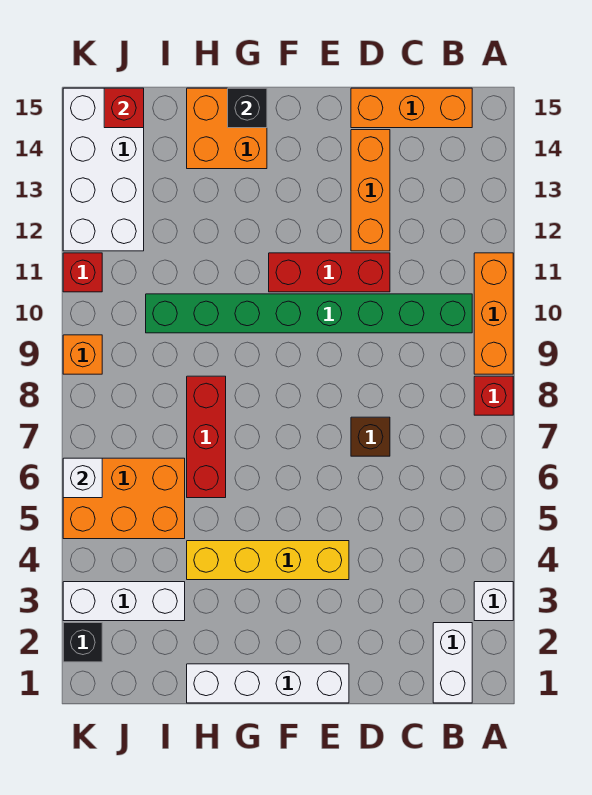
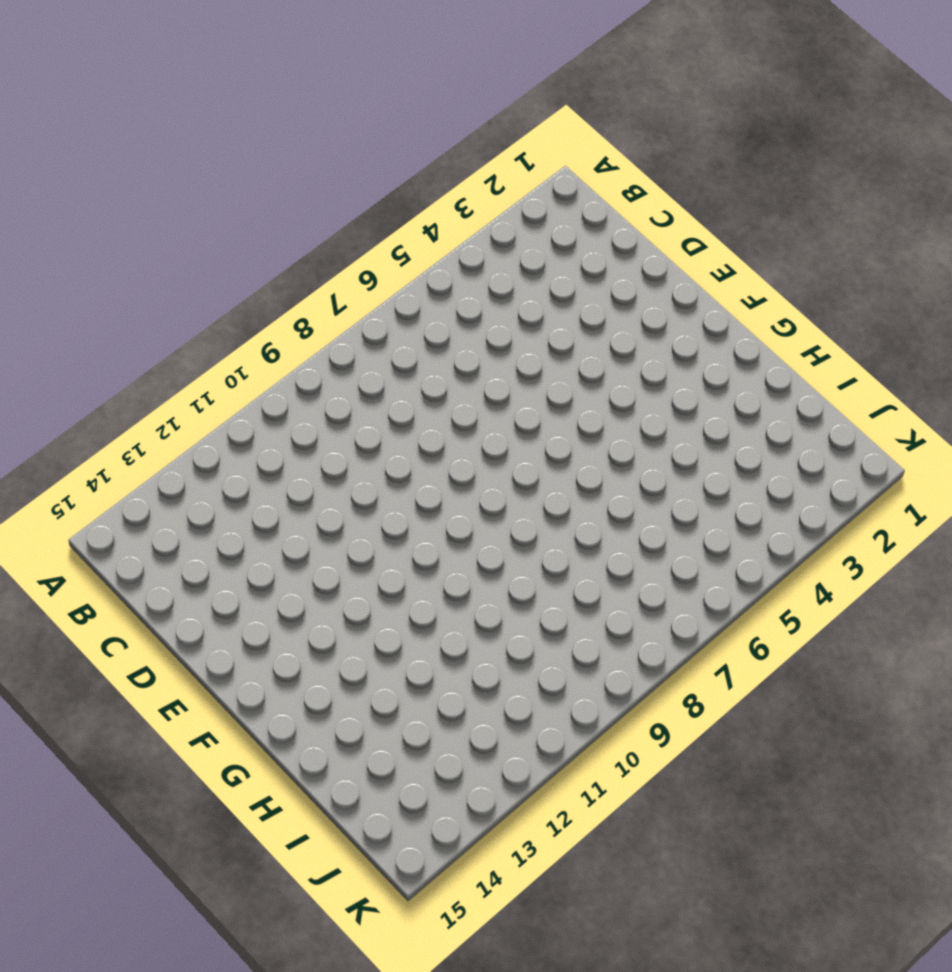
none -> white brick A3 level 1
none -> red brick A8 level 1
none -> orange brick A9:A11 level 1

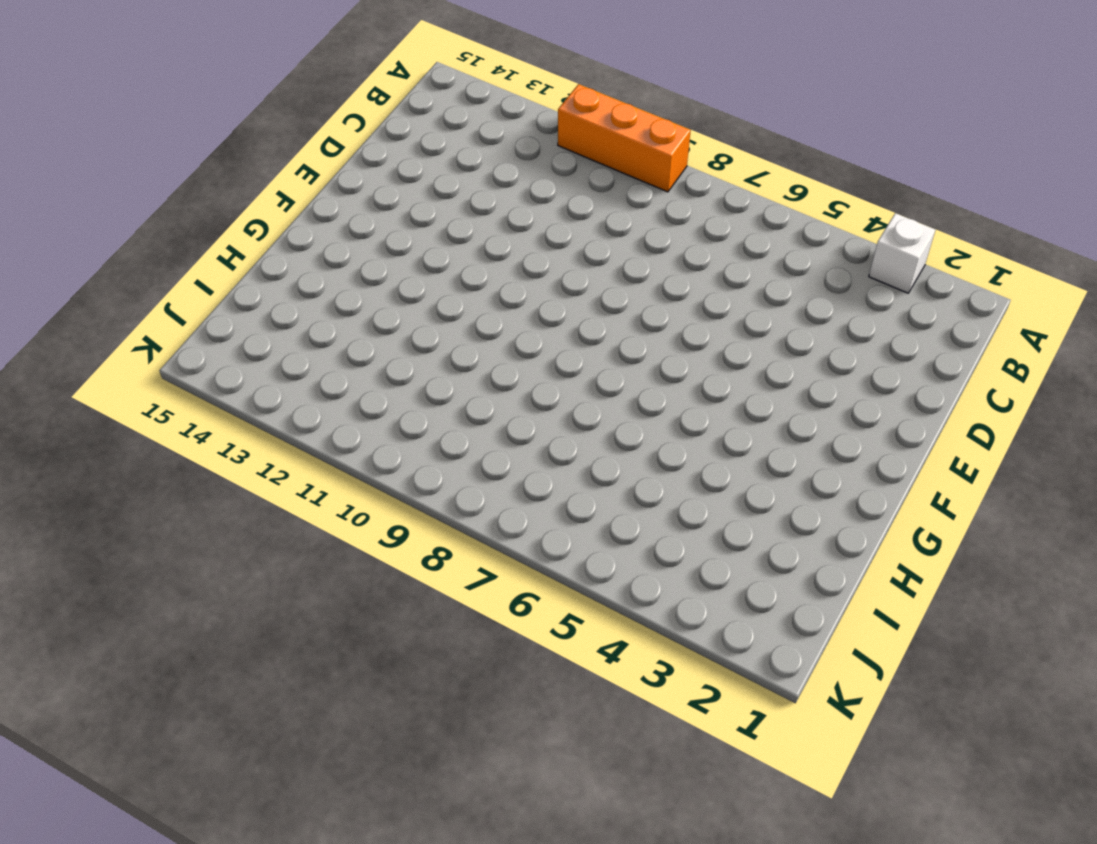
none -> red brick A8 level 1
none -> white brick B1:B2 level 1
none -> green brick B10:I10 level 1

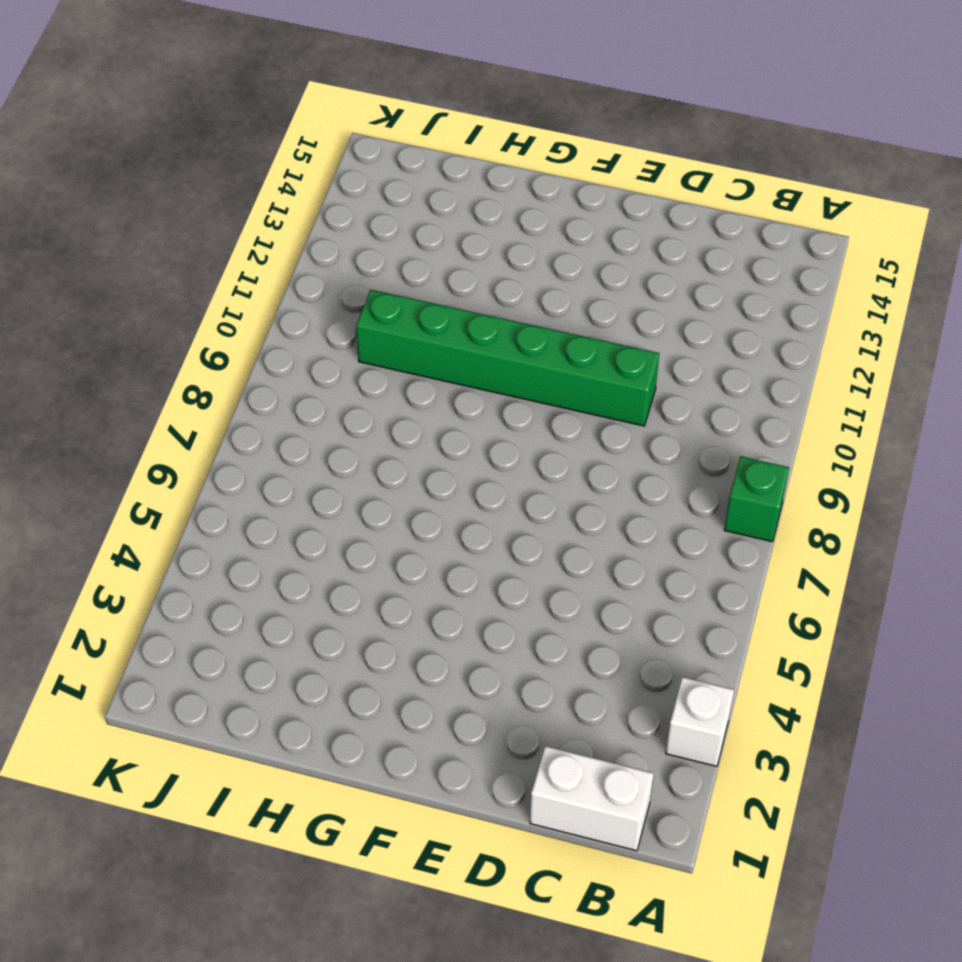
green brick A8 level 1 -> red brick A8 level 1
white brick B1:C1 level 1 -> white brick B1:B2 level 1
green brick D10:I10 level 1 -> green brick B10:I10 level 1
none -> orange brick A9:A11 level 1
none -> orange brick B15:D15 level 1
none -> brown brick D7 level 1

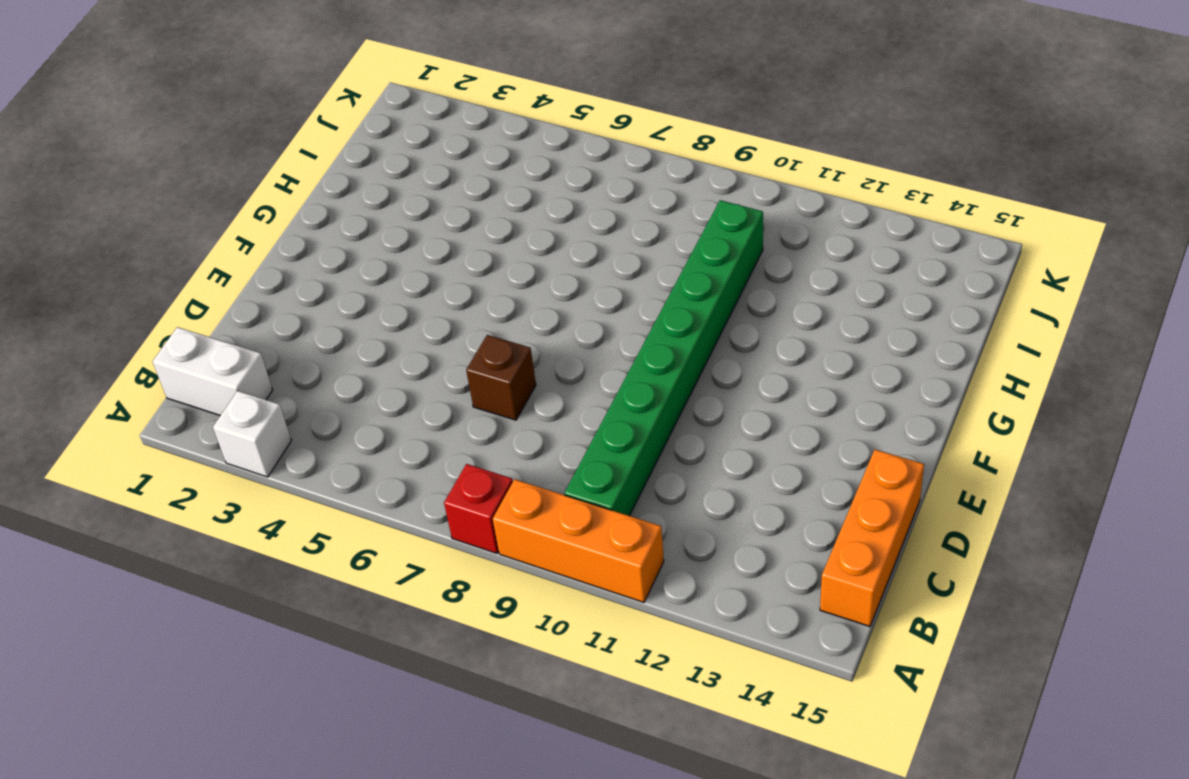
none -> red brick D11:F11 level 1
none -> orange brick D12:D14 level 1
none -> white brick E1:H1 level 1

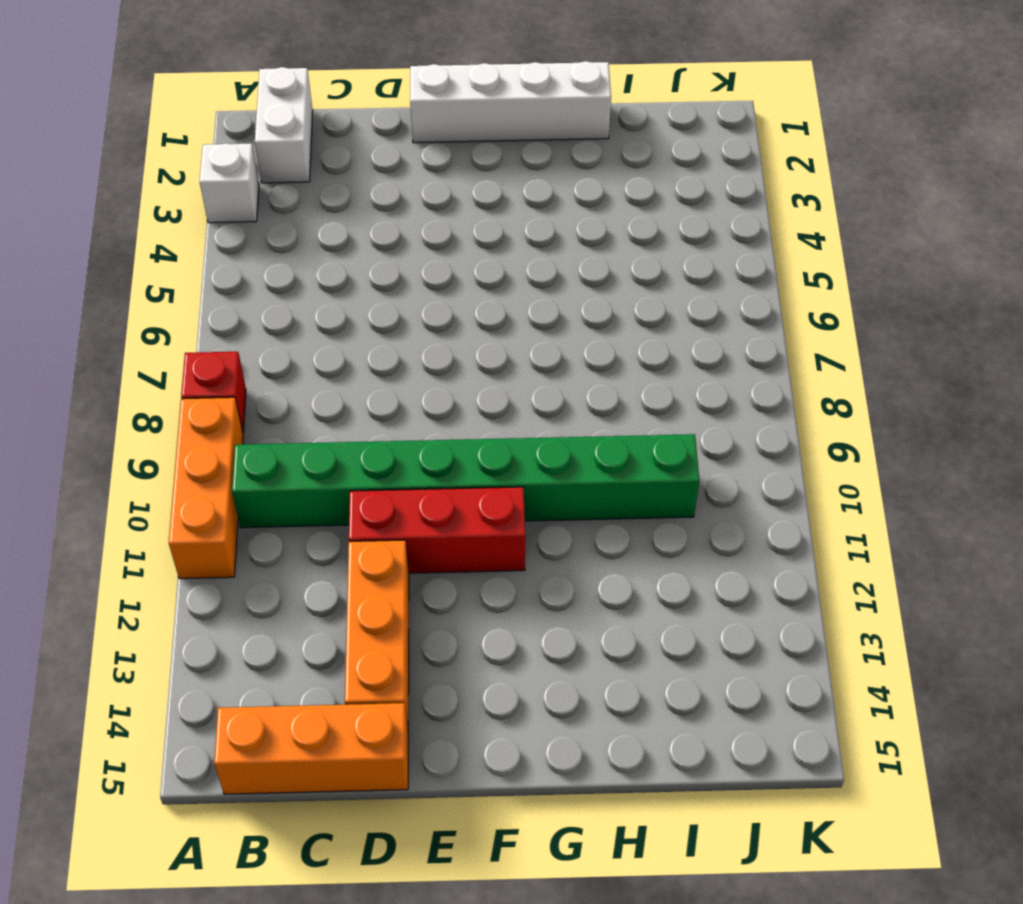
none -> brown brick D7 level 1
none -> yellow brick E4:H4 level 1
none -> orange brick G14:H15 level 1

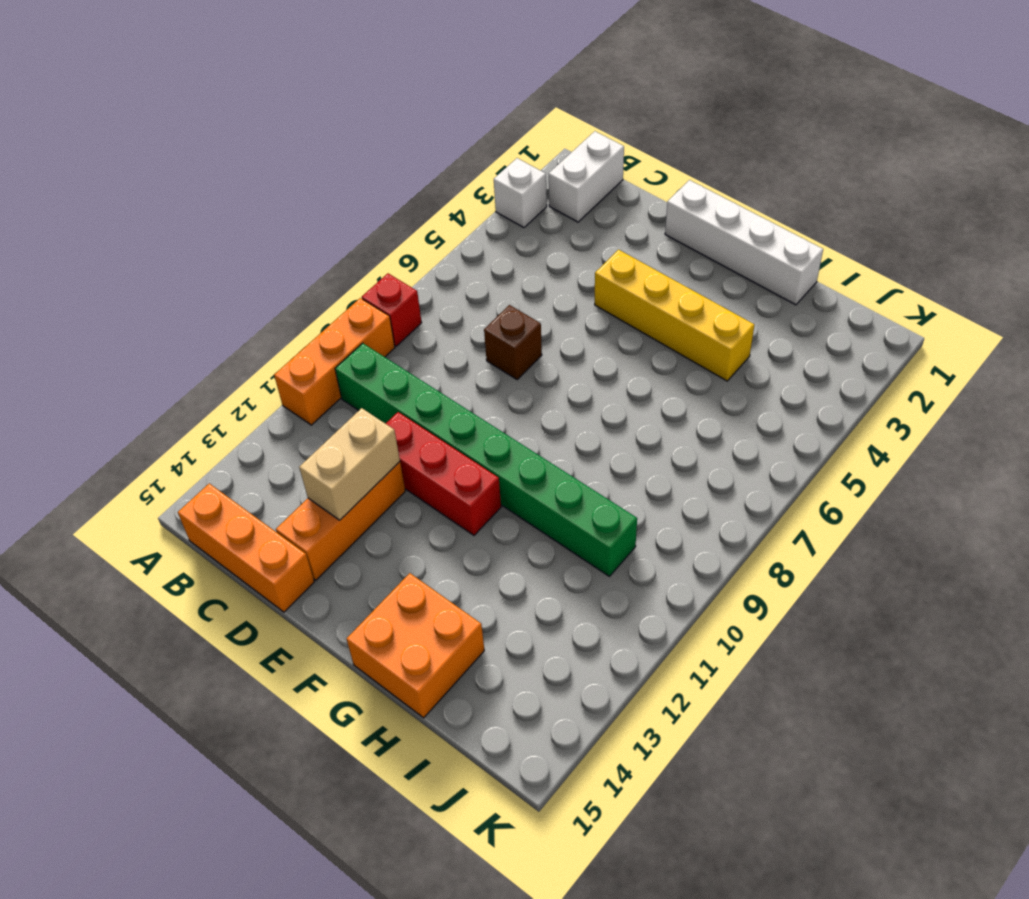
tan brick D12:D13 level 2 -> none
none -> red brick H6:H8 level 1
none -> white brick I3:K3 level 1
none -> orange brick I5:K6 level 1

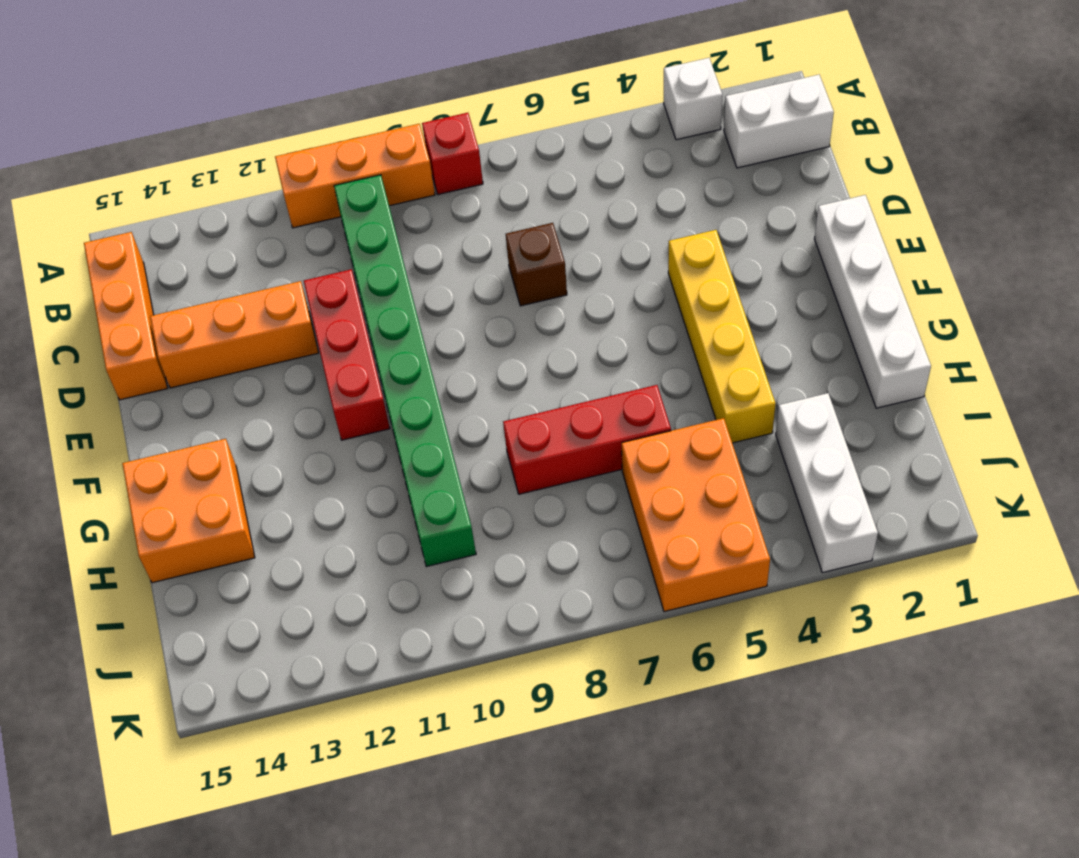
none -> white brick J12:K15 level 1
none -> black brick K2 level 1
none -> orange brick K9 level 1

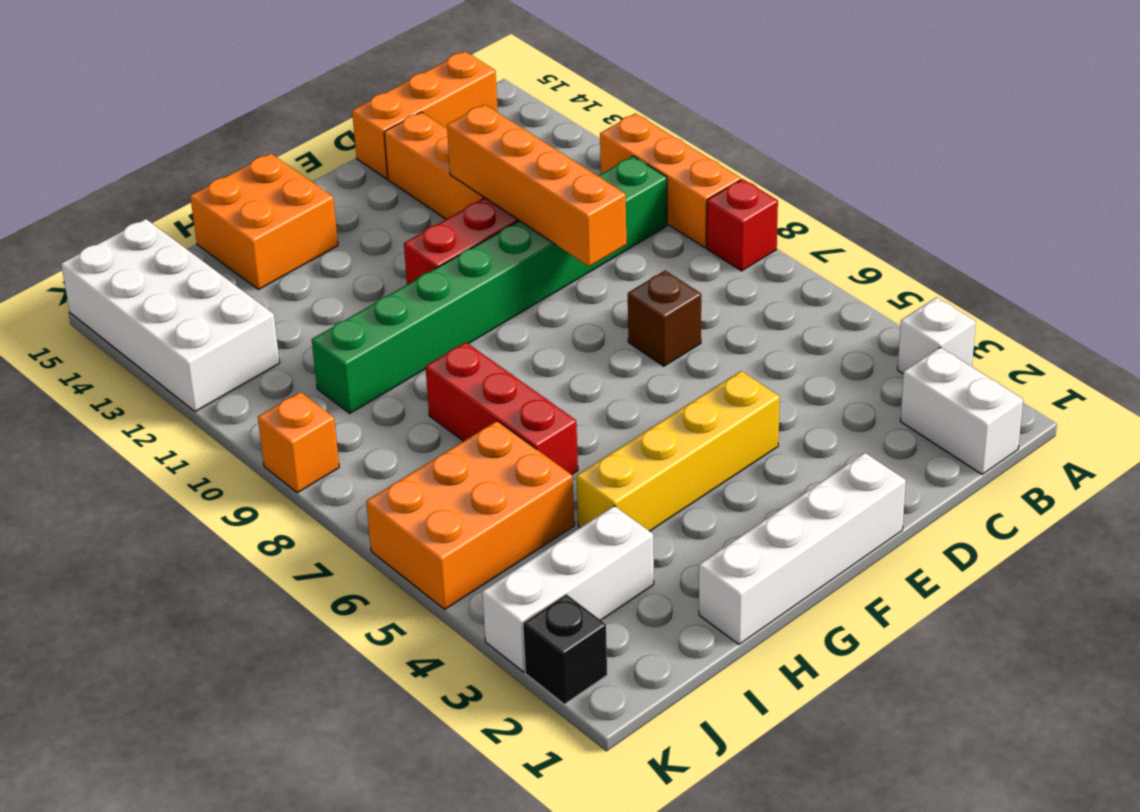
orange brick D9:D12 level 2 -> none
none -> red brick K11 level 1
none -> black brick G15 level 2
none -> red brick J15 level 2

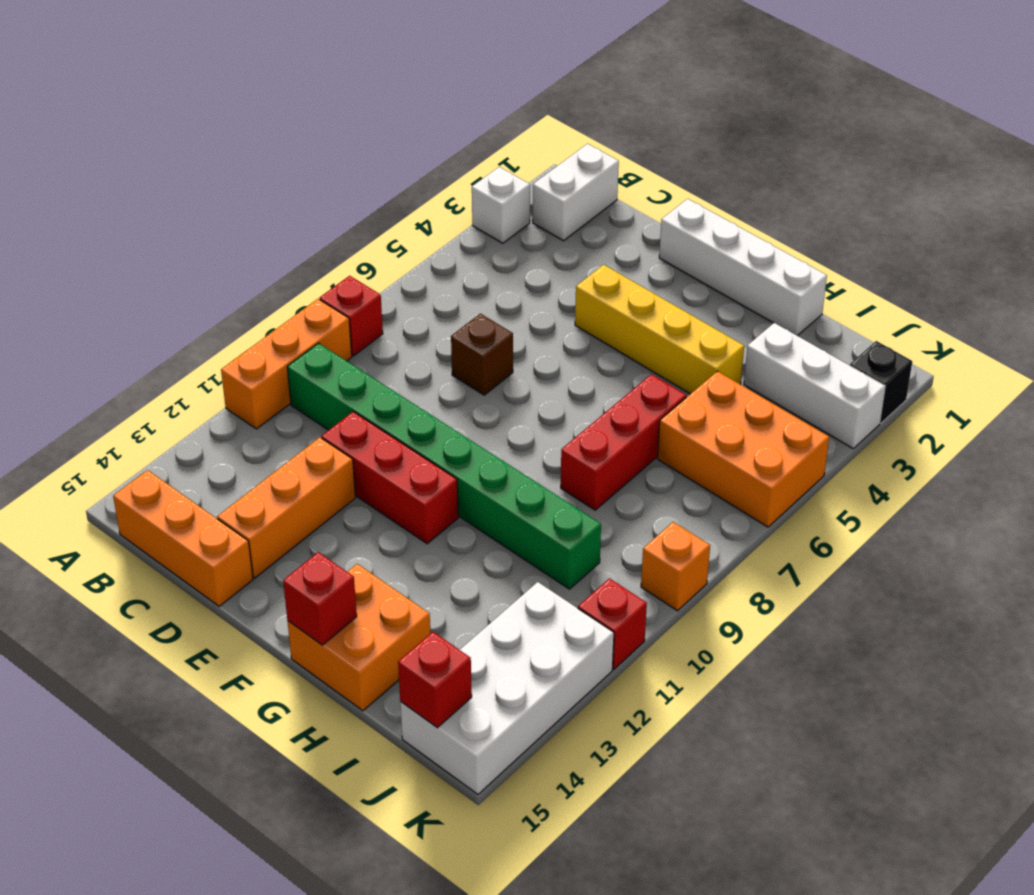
red brick G15 level 2 -> black brick G15 level 2
none -> white brick K6 level 2

